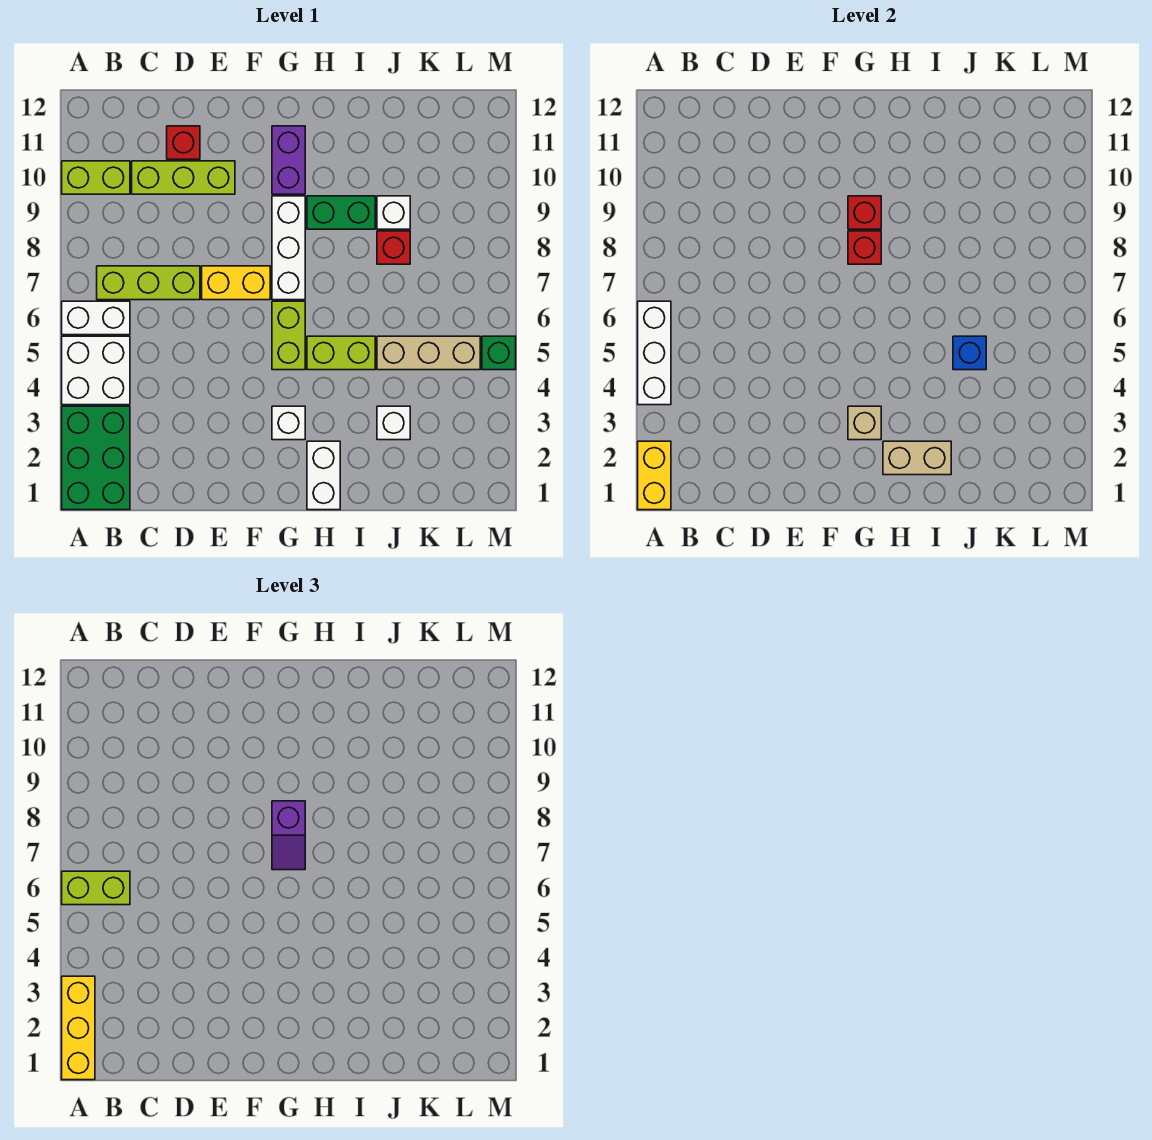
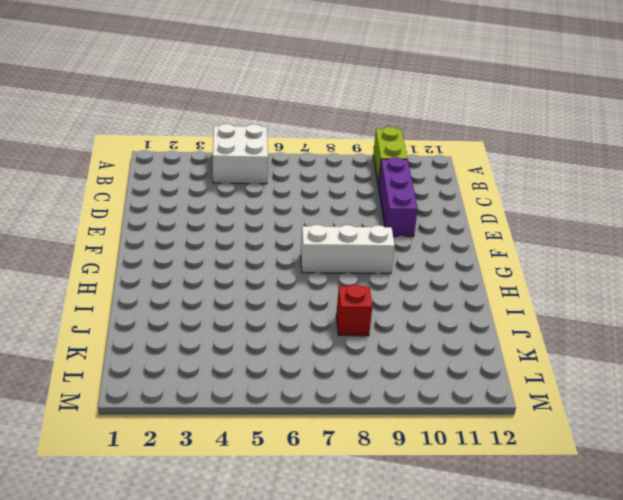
purple brick C10:E10 level 1 -> lime brick C10:E10 level 1
none -> green brick A1:B3 level 1
none -> white brick A6:B6 level 1
none -> lime brick B7:D7 level 1
none -> red brick D11 level 1

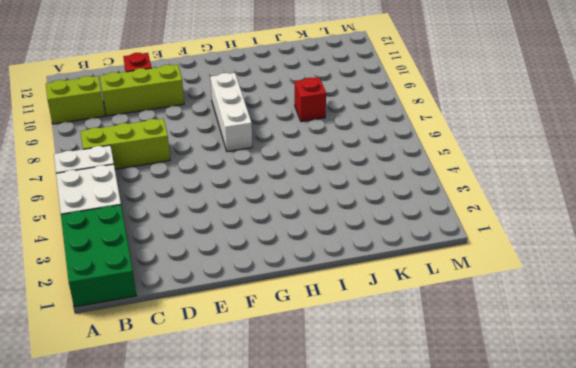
none -> yellow brick E7:F7 level 1
none -> white brick G3 level 1
none -> lime brick G5:G6 level 1
none -> purple brick G10:G11 level 1

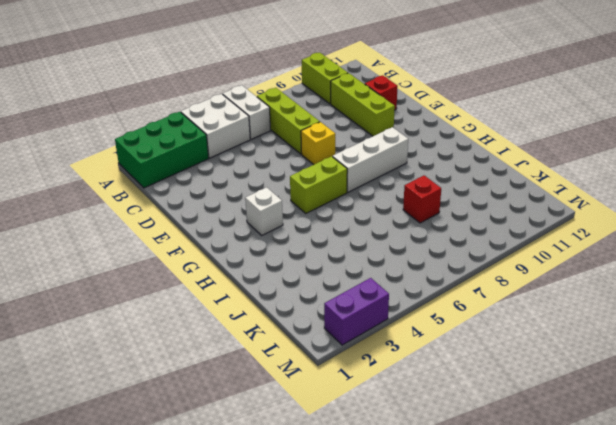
yellow brick E7 level 1 -> yellow brick E7:F7 level 1
purple brick M2:M3 level 1 -> purple brick G10:G11 level 1
none -> white brick H1:H2 level 1
none -> lime brick H5:I5 level 1
none -> green brick H9:I9 level 1
none -> white brick J3 level 1

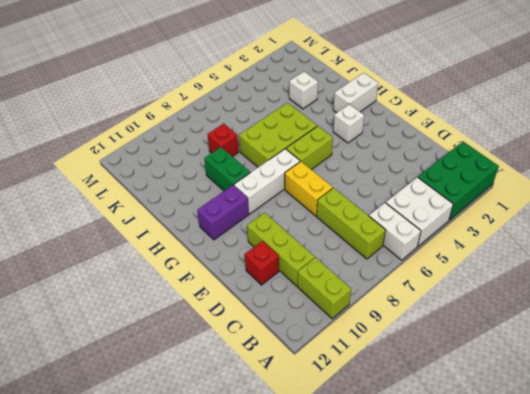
lime brick H5:I7 level 1 -> lime brick H5:I5 level 1
none -> tan brick J5:L5 level 1
none -> white brick J9 level 1
none -> green brick M5 level 1
none -> yellow brick A1:A2 level 2

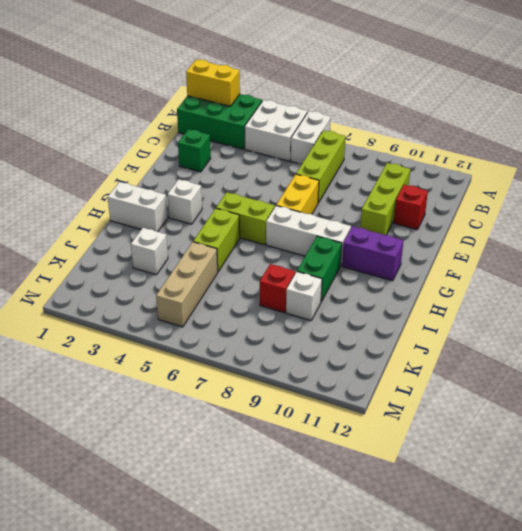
green brick D2 level 1 -> green brick M5 level 1
none -> lime brick A10:B10 level 1
none -> white brick A4:A6 level 2
none -> tan brick G3 level 2
none -> red brick G8 level 2

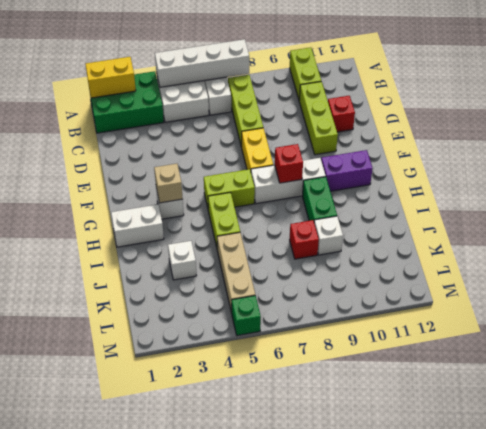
white brick A4:A7 level 2 -> white brick A4:A6 level 2
none -> red brick G9 level 2
none -> tan brick H2:I2 level 2
none -> blue brick J5 level 2
none -> yellow brick A1:A3 level 3

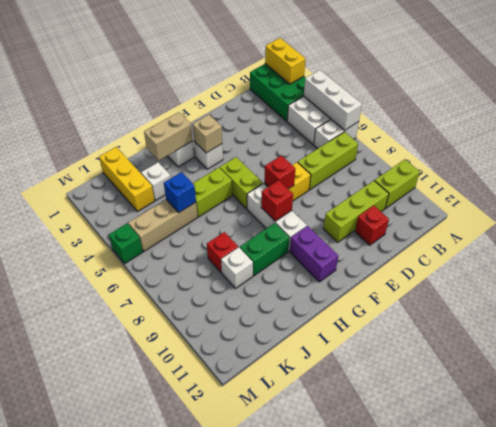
red brick F7 level 2 -> red brick G9 level 2
yellow brick K1:K3 level 1 -> yellow brick A1:A3 level 3
none -> lime brick A6:B6 level 3
none -> purple slope G7:G8 level 3 top 8

